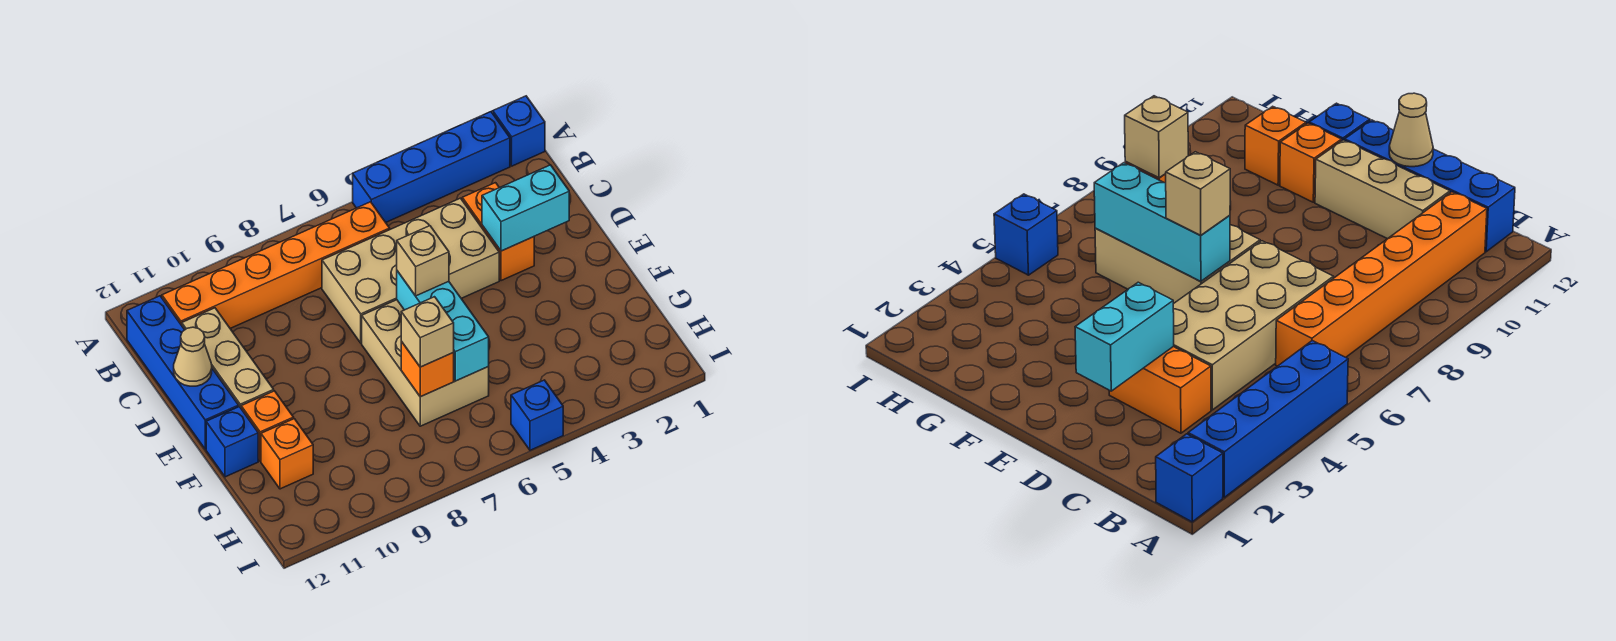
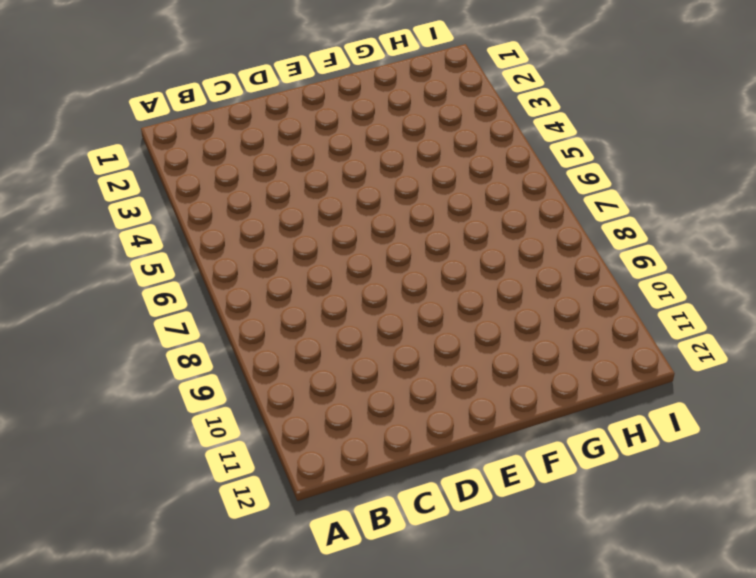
none -> blue brick A1 level 1
none -> blue brick A2:A5 level 1
none -> orange brick B6:B11 level 1

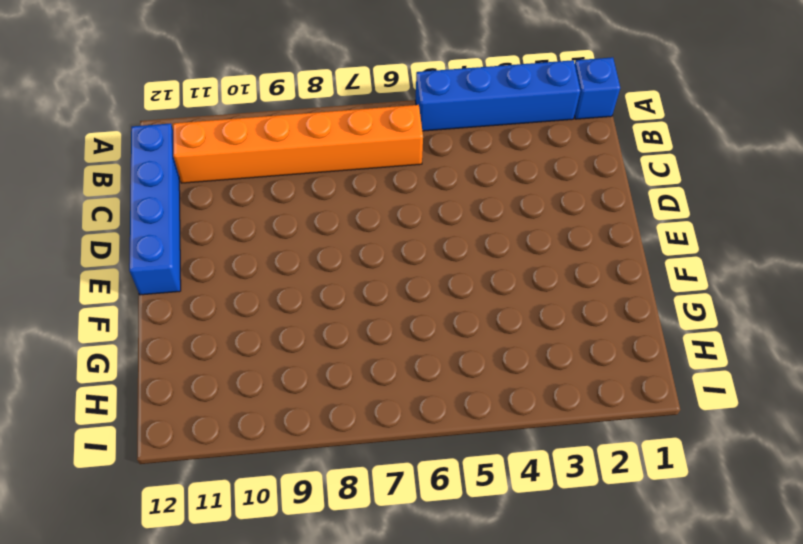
none -> orange brick C3:D3 level 1
none -> tan brick C4:D7 level 1
none -> tan brick C11:E11 level 1

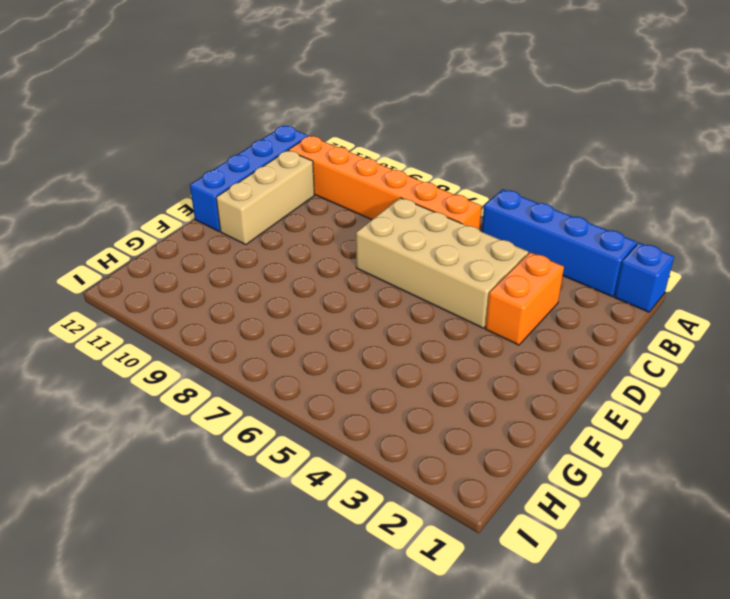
none -> tan brick E6:G7 level 1
none -> orange brick F11 level 1
none -> blue brick F12 level 1

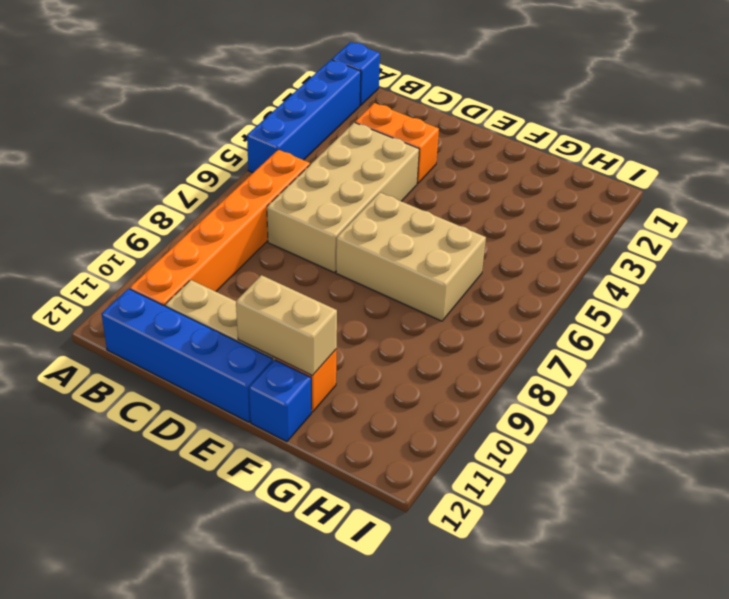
tan brick E11:F11 level 2 -> none
none -> orange brick G11 level 1
none -> blue brick I5 level 1
none -> cyan brick D2:D3 level 2

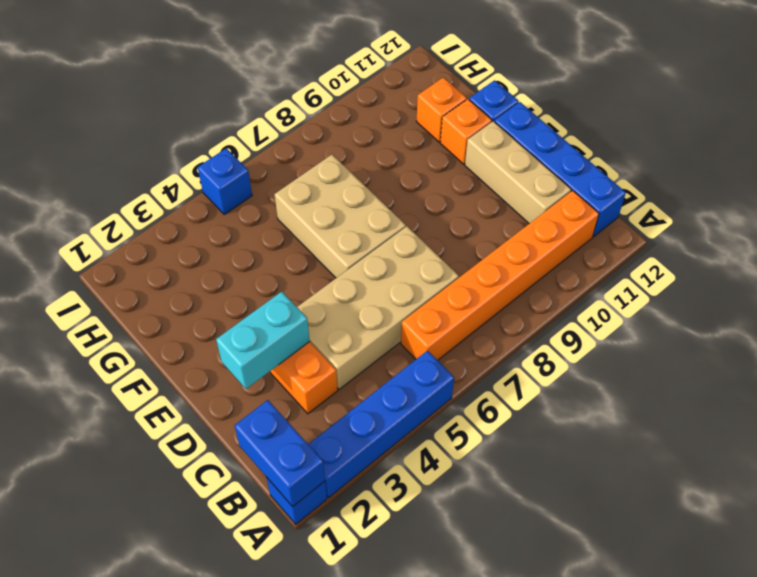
blue brick A1:B1 level 2 -> none
none -> tan cone D12 level 2
none -> cyan brick E6:G6 level 2
none -> orange brick G7 level 2

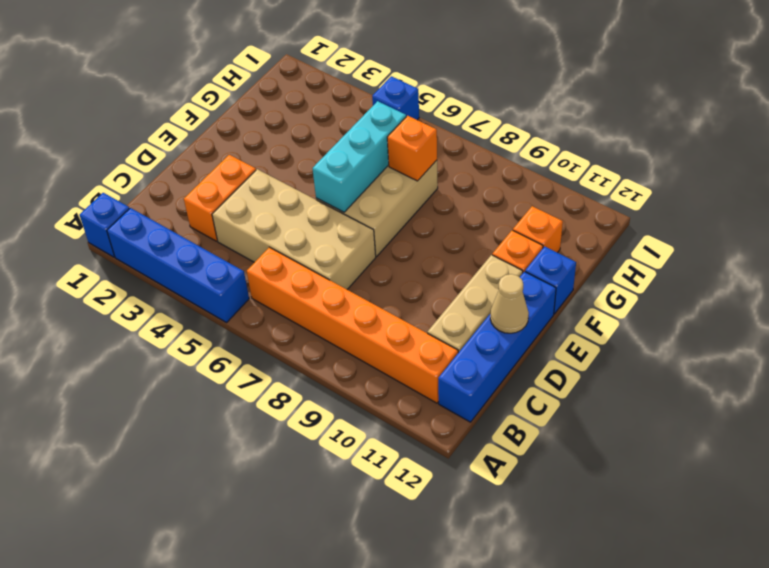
none -> cyan brick D2:D3 level 2
none -> tan brick E6 level 3
none -> tan brick G7 level 3

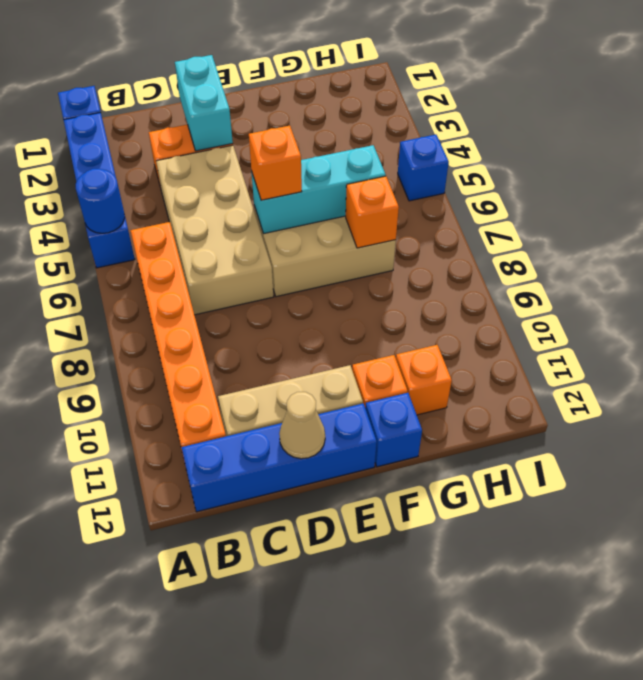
blue round brick A5 level 2 -> none
orange brick E6 level 3 -> tan brick E6 level 3
none -> tan brick G7 level 3

